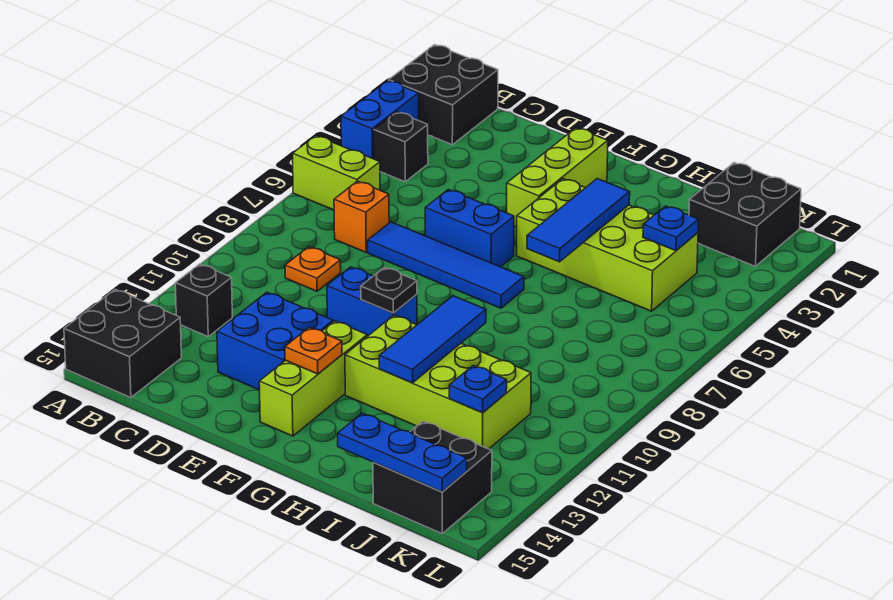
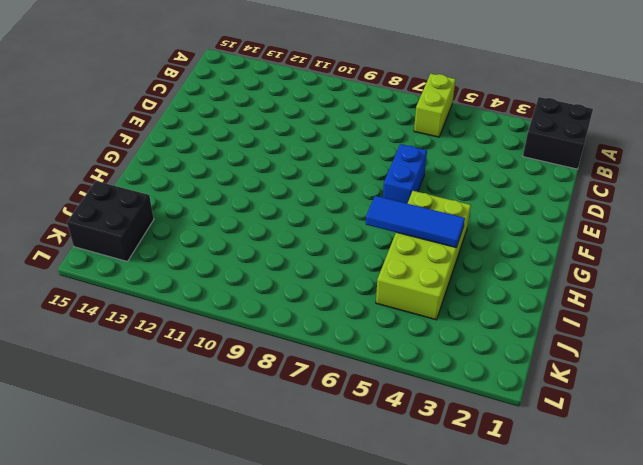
none -> blue brick A3:A4 level 1
none -> black brick A14:B15 level 1
none -> black brick B4 level 1

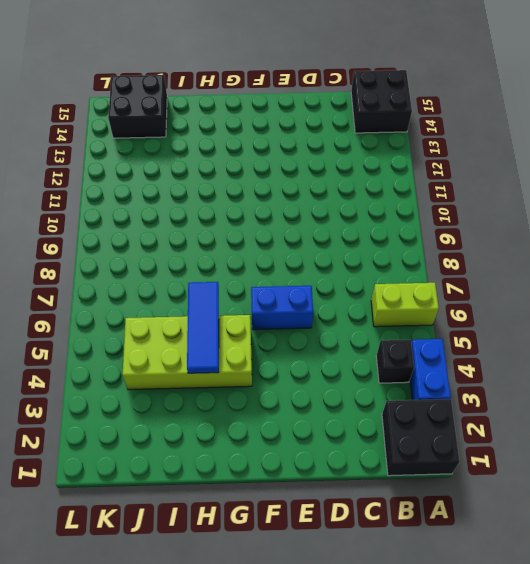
none -> black brick B12 level 1
none -> orange brick C7 level 1
none -> orange plate C9 level 1

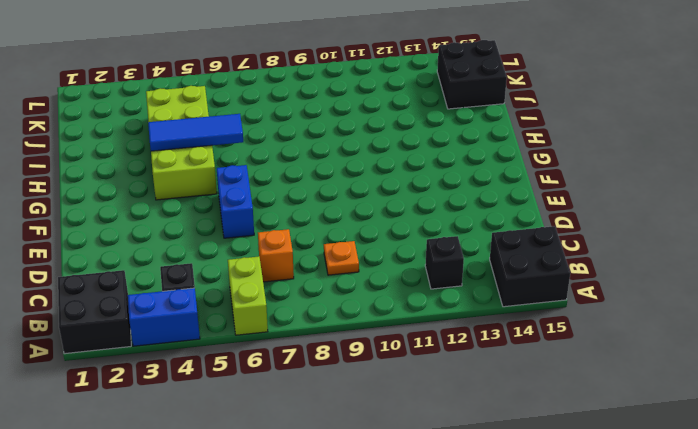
none -> blue tile D7:G7 level 1
none -> blue brick D12:E13 level 1
none -> blue brick E10:F10 level 1

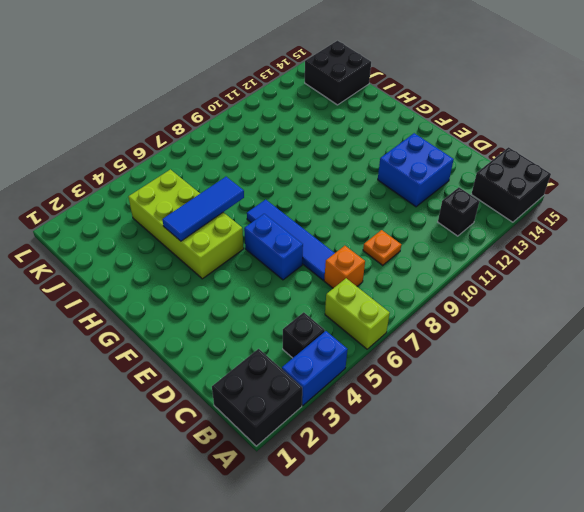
none -> blue brick E10:F10 level 1
none -> lime brick F2:F4 level 1
none -> lime brick F12:F14 level 1

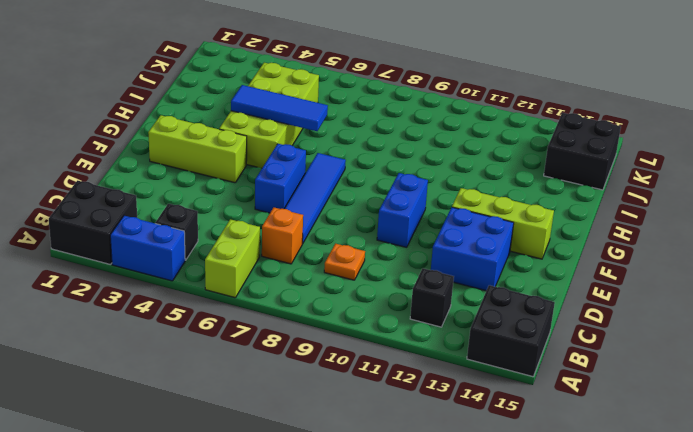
none -> lime brick G11:J12 level 1
none -> black brick J1:K2 level 1
none -> black plate F10 level 2

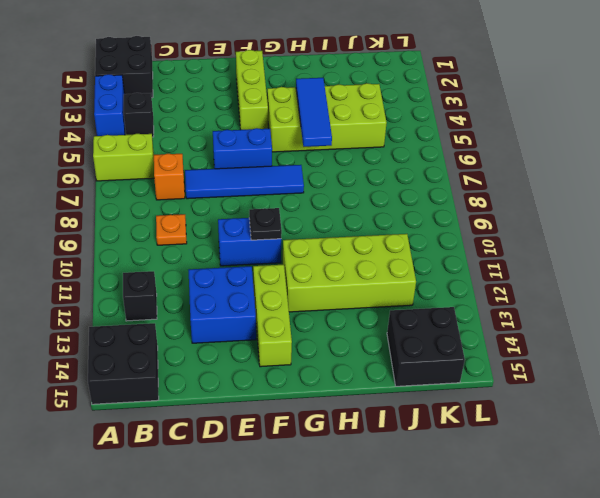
none -> black brick J1:K2 level 1
none -> orange plate F13 level 2
none -> blue tile H10:H12 level 2

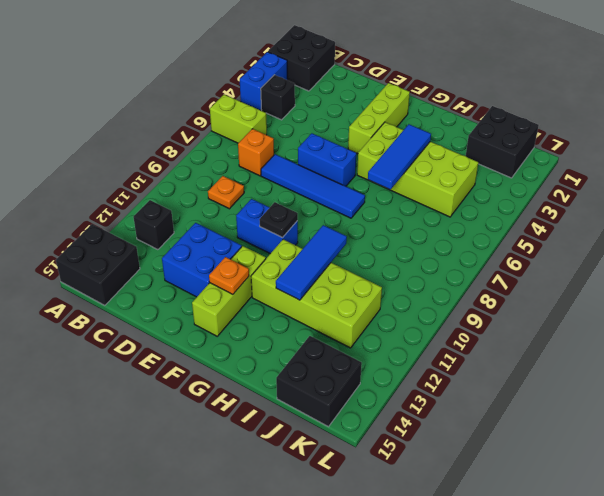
none -> blue plate I15:K15 level 2
none -> blue plate J4 level 2
none -> blue plate J12 level 2

